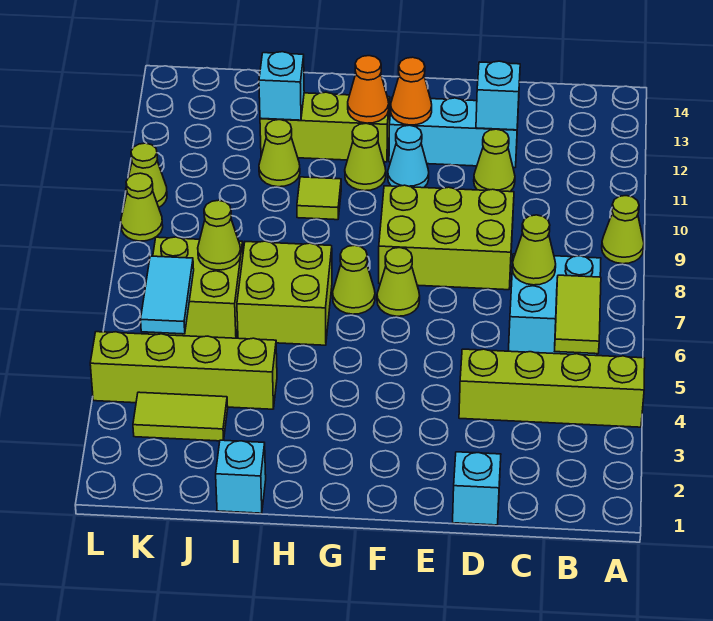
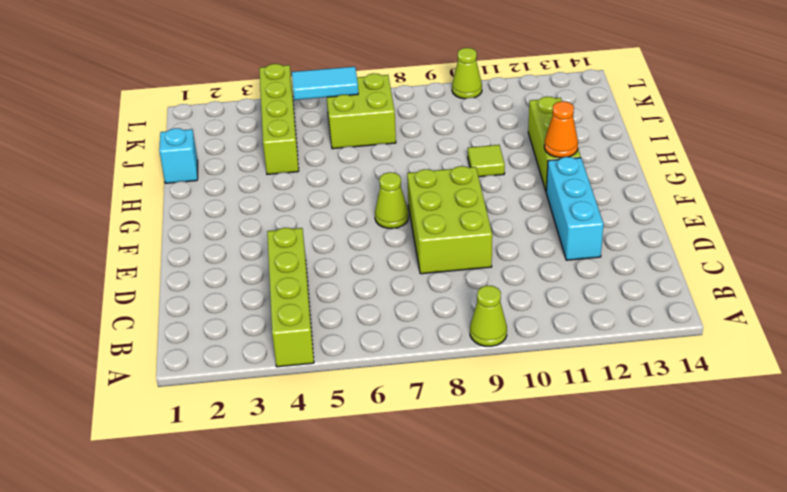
none -> cyan brick B6:C7 level 1
none -> cyan brick D1 level 1
none -> lime cone D11 level 1

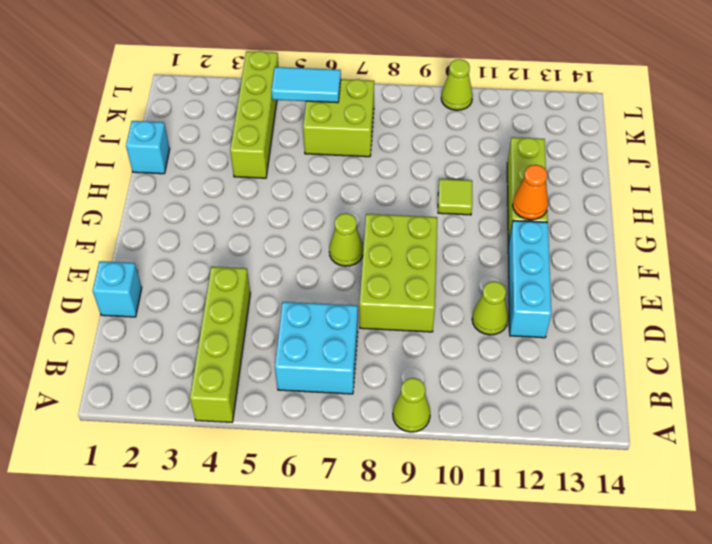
none -> cyan cone F11 level 1
none -> lime cone G7 level 1
none -> lime cone G11 level 1

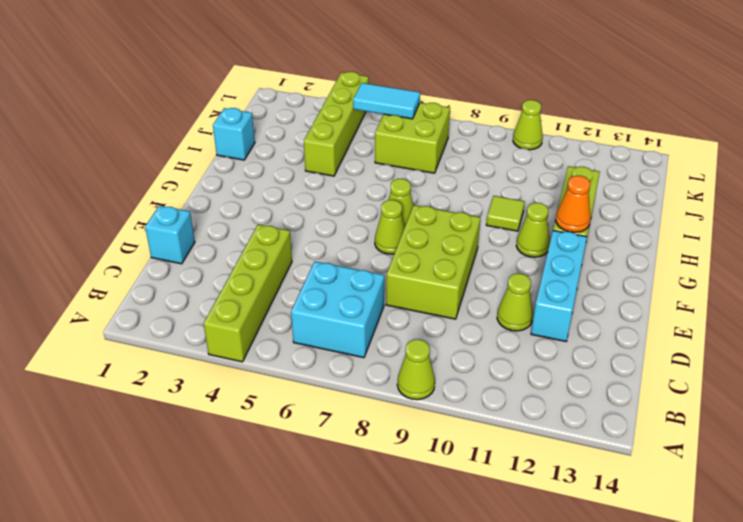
none -> cyan cone F11 level 1
none -> lime brick H6:I7 level 1
none -> lime cone I11 level 1

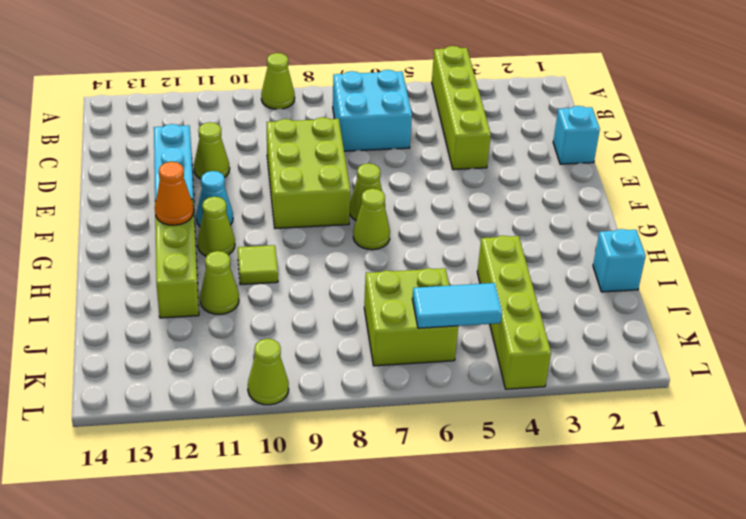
none -> lime brick H6:I7 level 1
none -> lime tile J3:K3 level 1
none -> lime cone L9 level 1

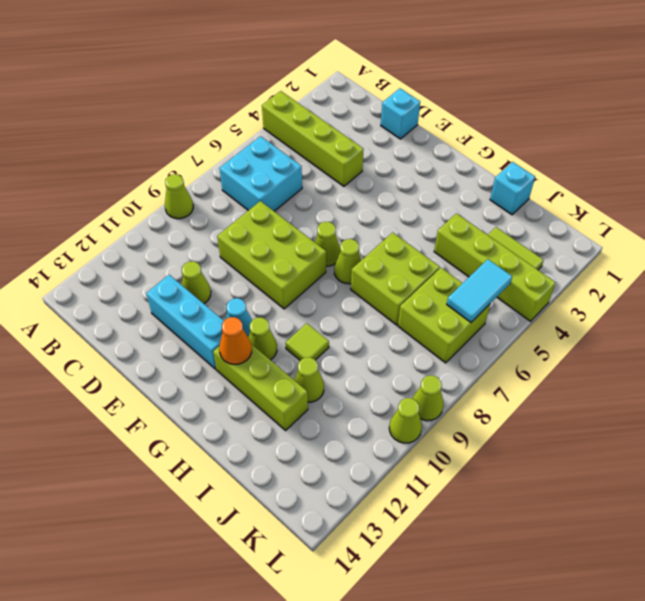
none -> lime tile B5:B6 level 2
none -> lime cone C7 level 2
none -> cyan brick D12 level 2

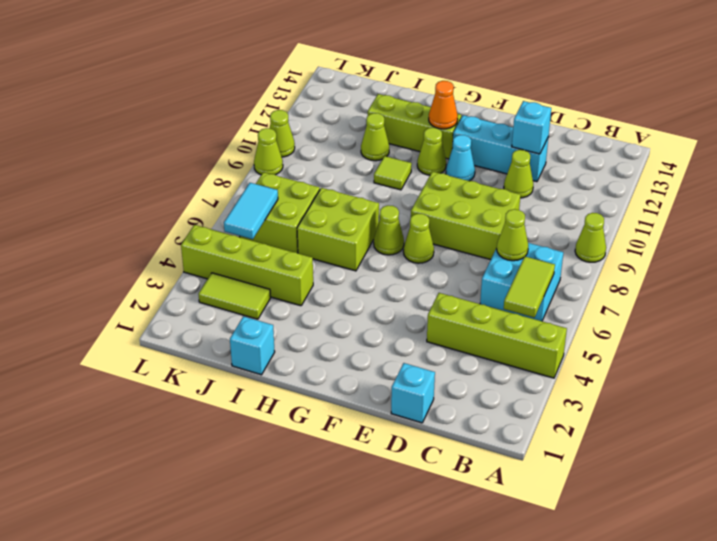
none -> orange cone F12 level 2
none -> cyan brick I12 level 2
none -> lime cone J7 level 2

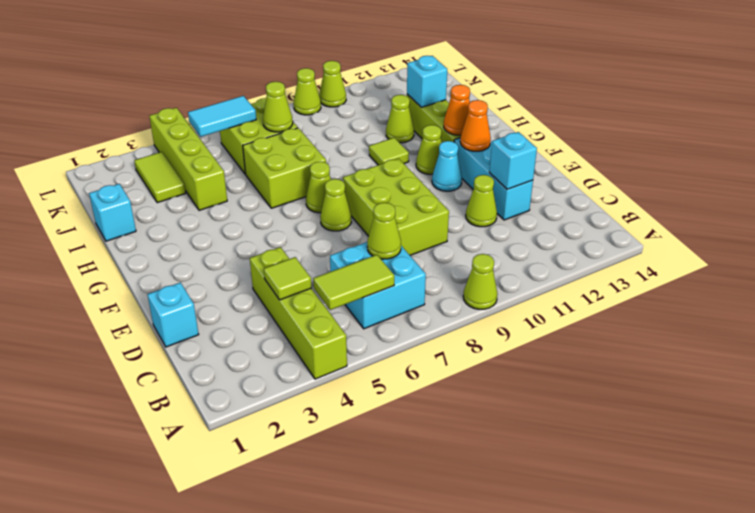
lime tile C4 level 2 -> none

